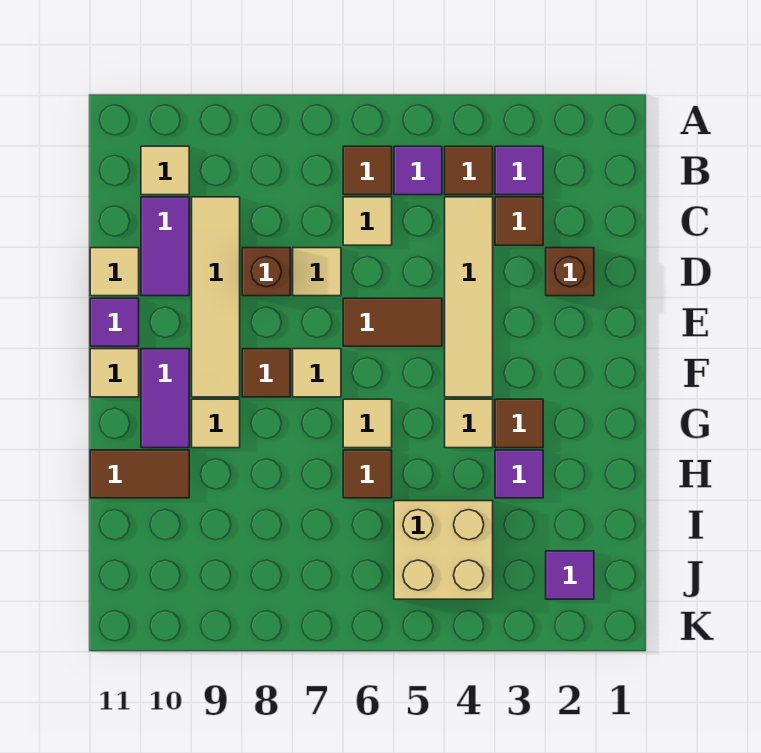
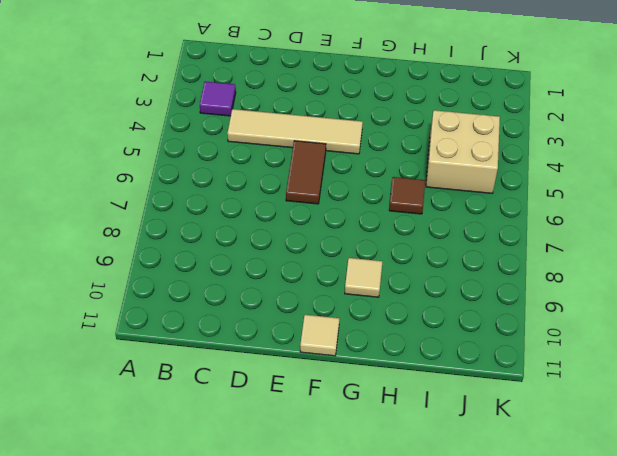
none -> brown tile B4 level 1
none -> purple tile B5 level 1
none -> brown tile B6 level 1

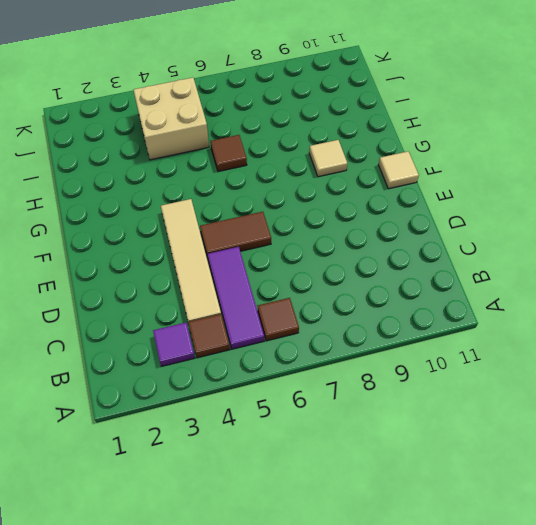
purple tile B5:D5 level 1 -> purple tile B5 level 1
none -> tan tile B10 level 1
none -> brown tile C3 level 1
none -> tan tile C6 level 1

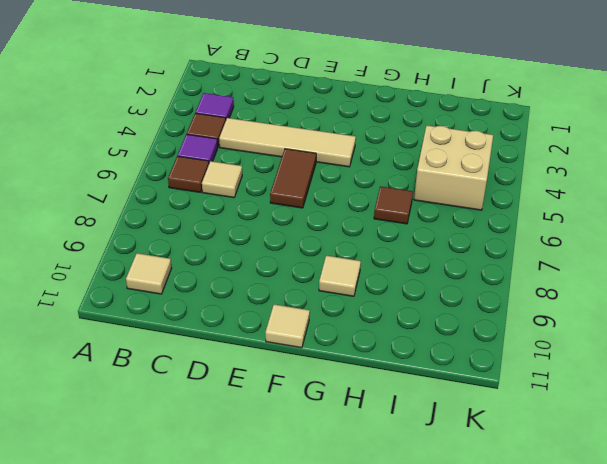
none -> brown tile C3 level 1
none -> tan tile C9:F9 level 1
none -> purple tile C10:D10 level 1

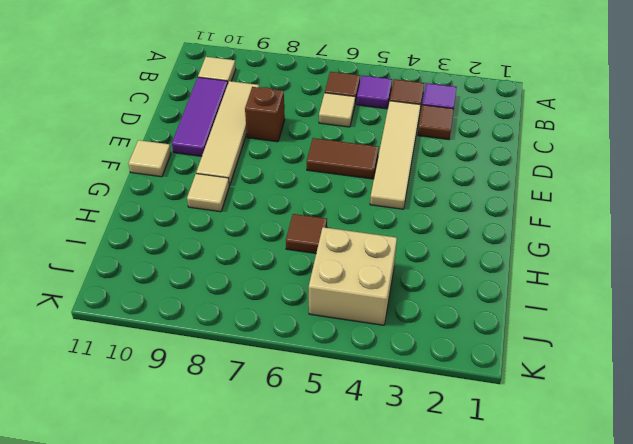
purple tile C10:E10 level 1 -> purple tile C10:D10 level 1
none -> brown brick D2 level 1
none -> tan tile D7 level 1
none -> tan tile D11 level 1

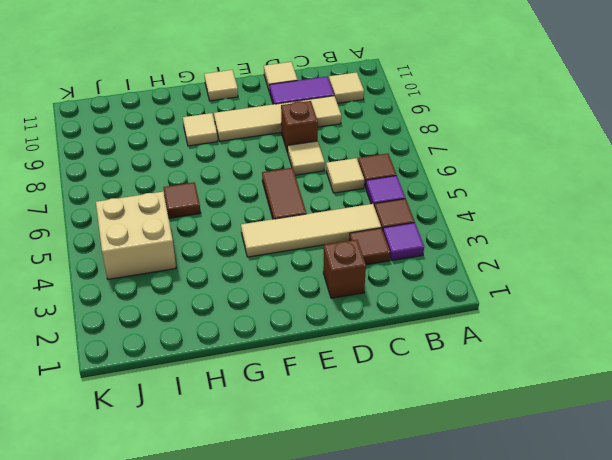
none -> purple tile E11 level 1
none -> tan tile F7 level 1
none -> brown tile F8 level 1

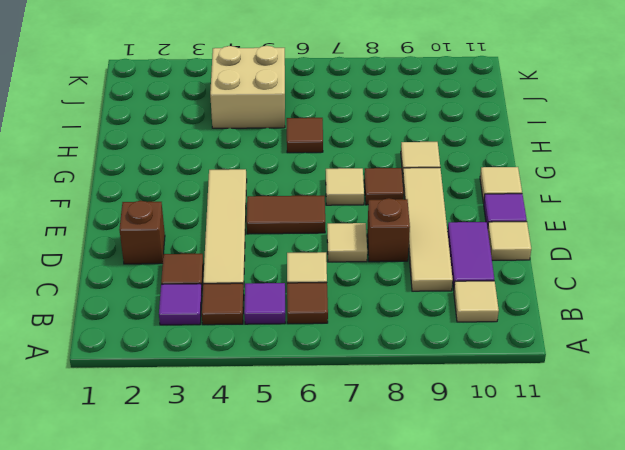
none -> purple tile F10:G10 level 1
none -> brown tile G3 level 1
none -> tan tile G4 level 1

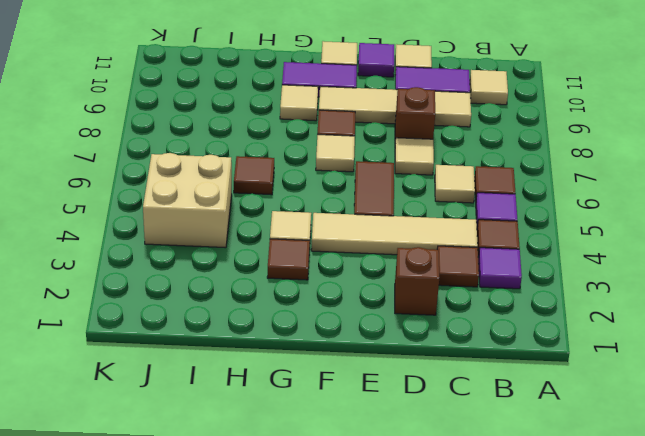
none -> tan tile G6 level 1
none -> purple tile H3 level 1
none -> brown tile H10:H11 level 1

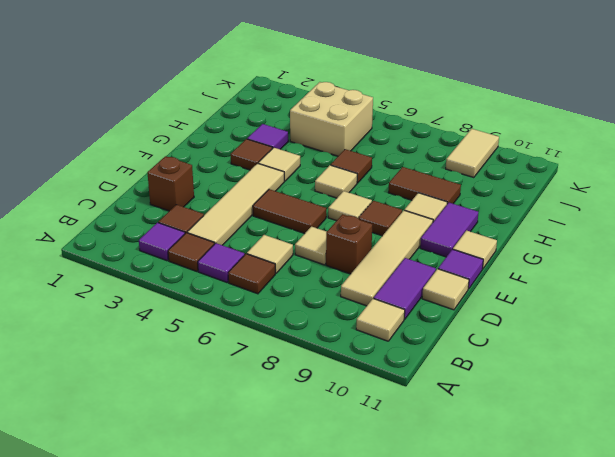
brown tile H8:H9 level 1 -> brown tile H10:H11 level 1
tan tile J9:K9 level 1 -> none
none -> purple tile J2 level 1

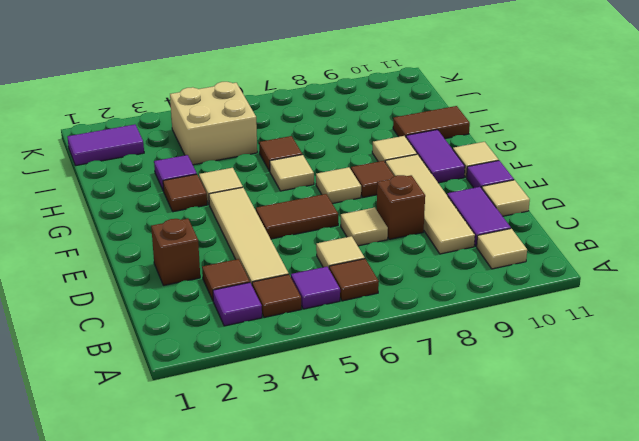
purple tile J1:J2 level 1 -> purple tile J2 level 1

